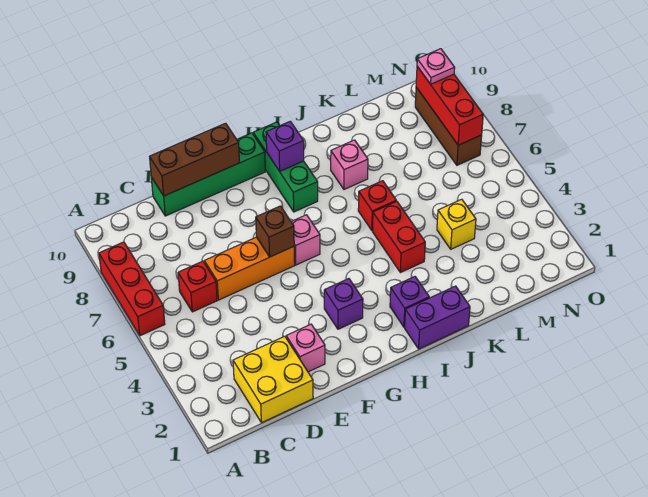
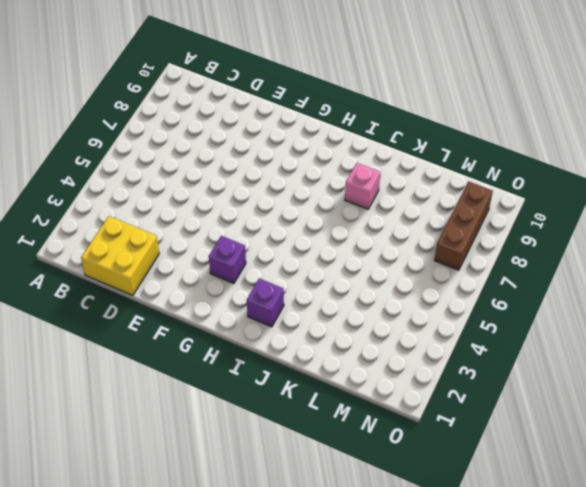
none -> red brick A6:A8 level 1
none -> red brick C6 level 1
none -> orange brick D6:F6 level 1

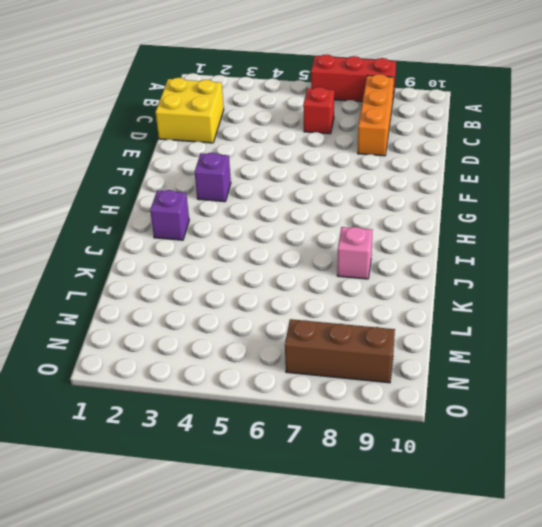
orange brick B8:D8 level 1 -> orange brick D6:F6 level 1
none -> green brick D10:G10 level 1
none -> pink brick E2 level 1
none -> pink brick G6 level 1

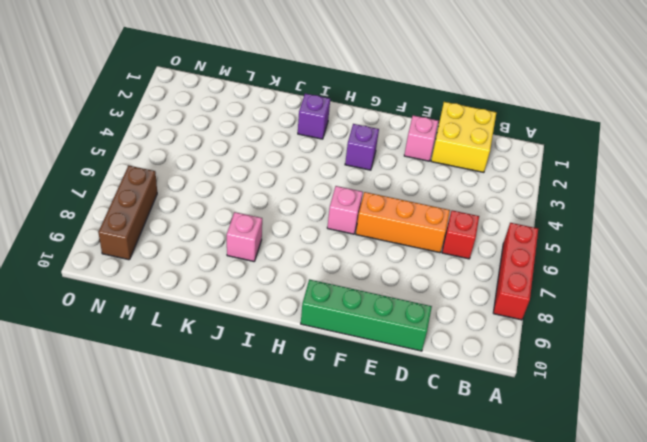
none -> green brick H8:H10 level 1
none -> purple brick I1:J1 level 1
none -> red brick J4:J5 level 1

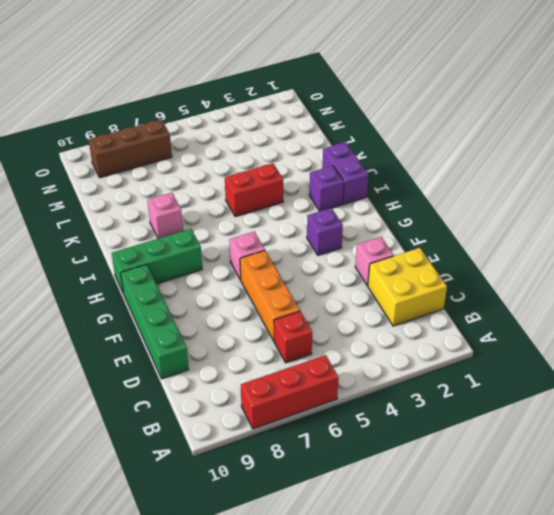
none -> red brick J6 level 1
none -> yellow brick L4 level 1
none -> brown brick D10:F10 level 2

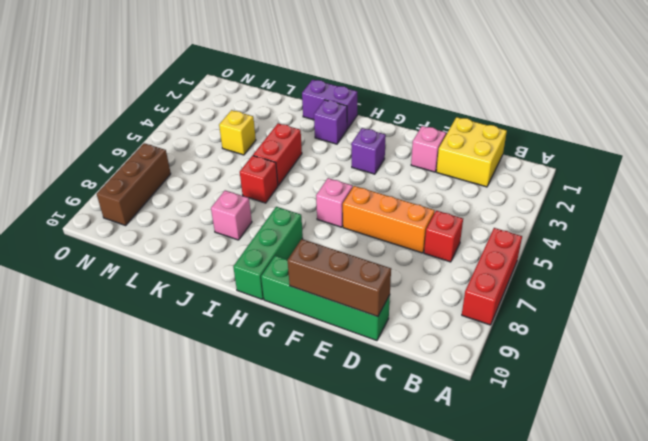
none -> brown brick F6 level 2
none -> purple brick H9 level 2
none -> red brick N7:N9 level 2

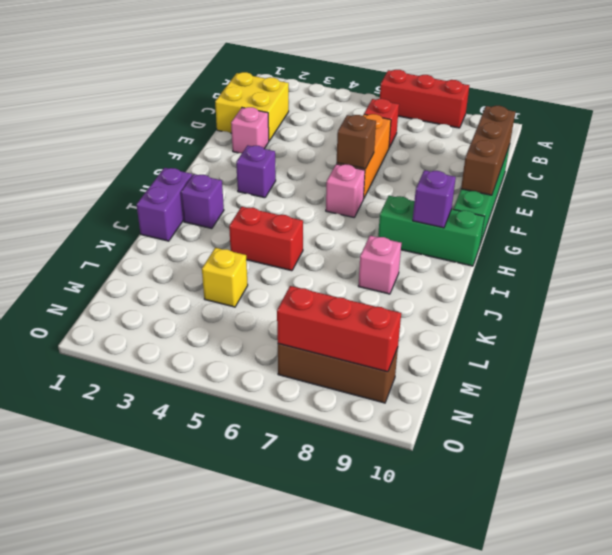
none -> red brick J6 level 1
none -> pink plate N9 level 3

